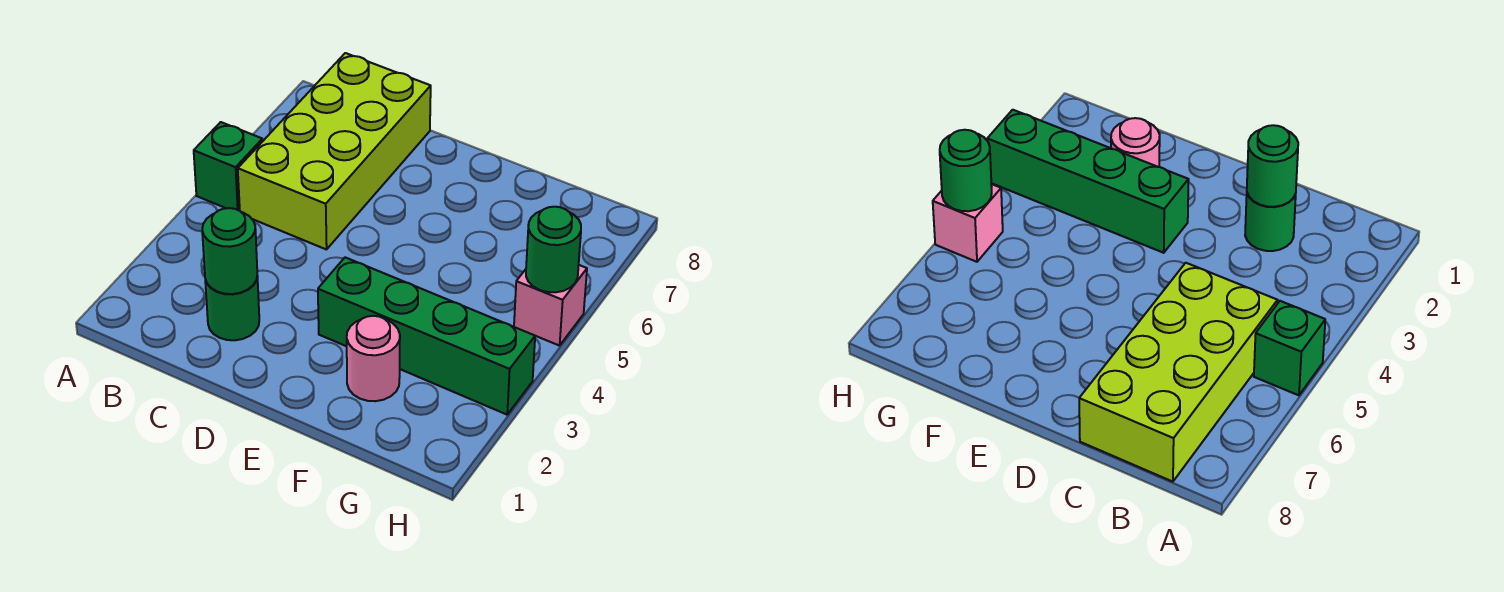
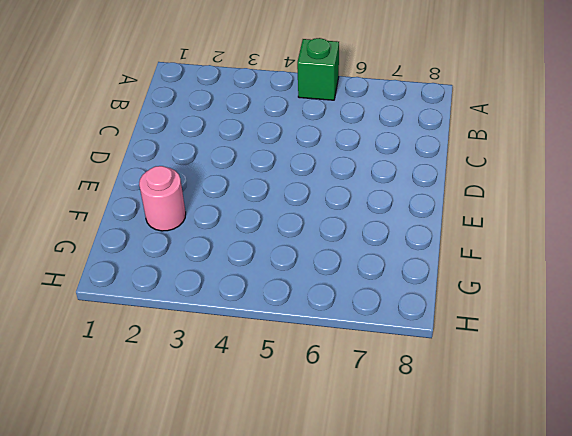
none -> lime brick B5:C8 level 1
none -> green round brick C2 level 1

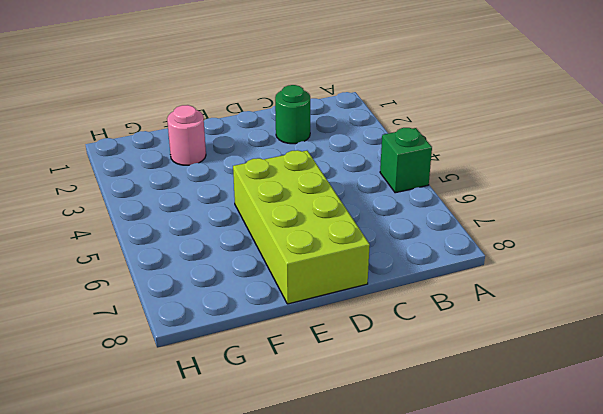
lime brick D5:E8 level 1 -> lime brick B5:C8 level 1
none -> green brick E3:H3 level 1
none -> pink brick H5 level 1

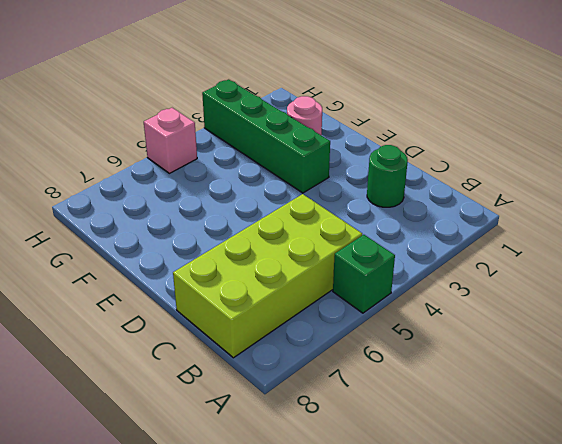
none -> green round brick C2 level 2
none -> green round brick H5 level 2

